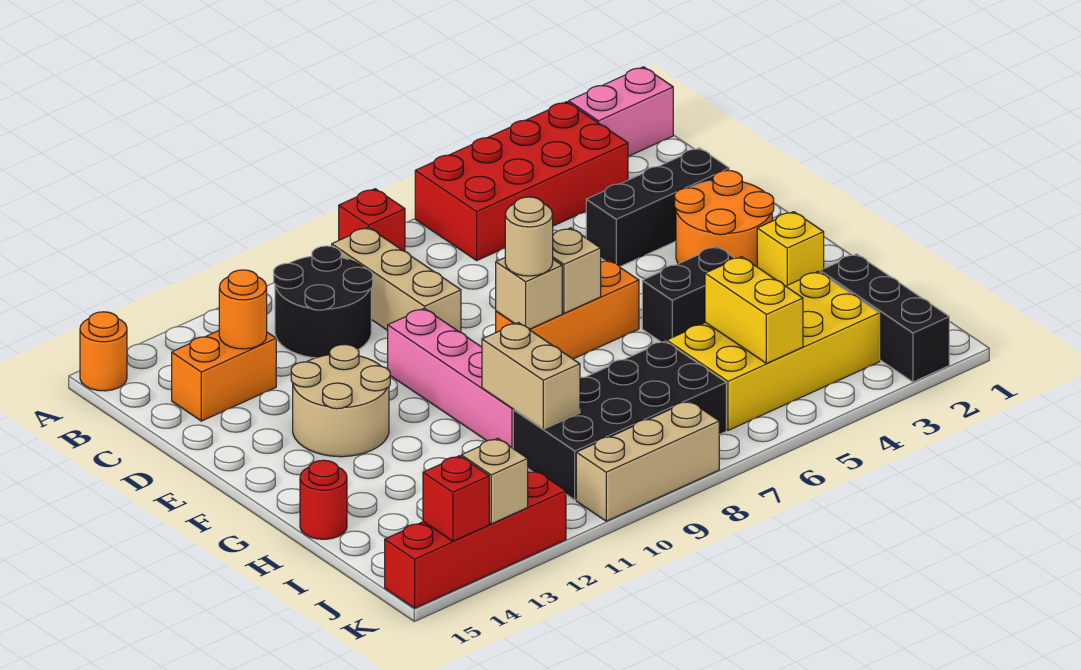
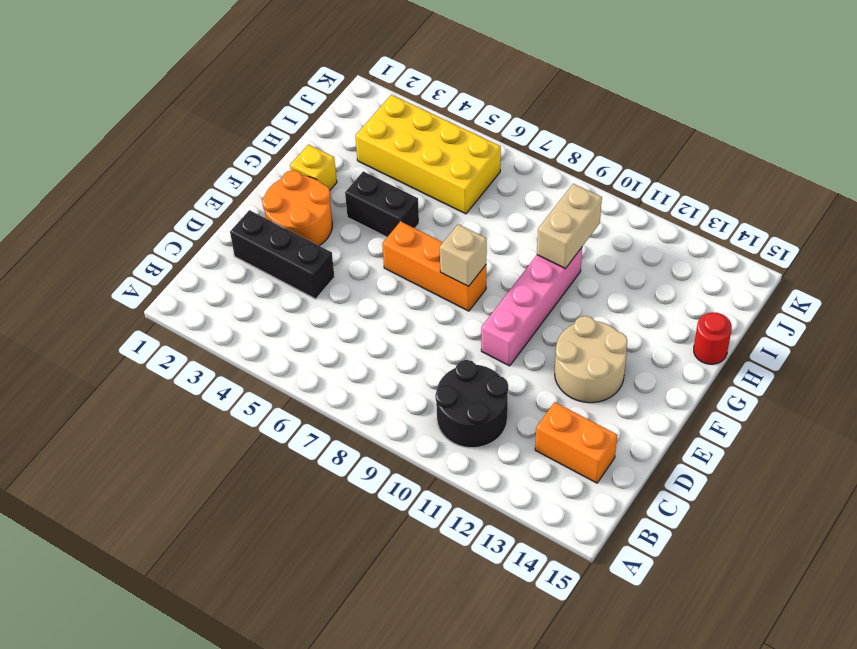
none -> pink brick A1:A2 level 1
none -> red brick A3:B6 level 1
none -> red brick A8 level 1

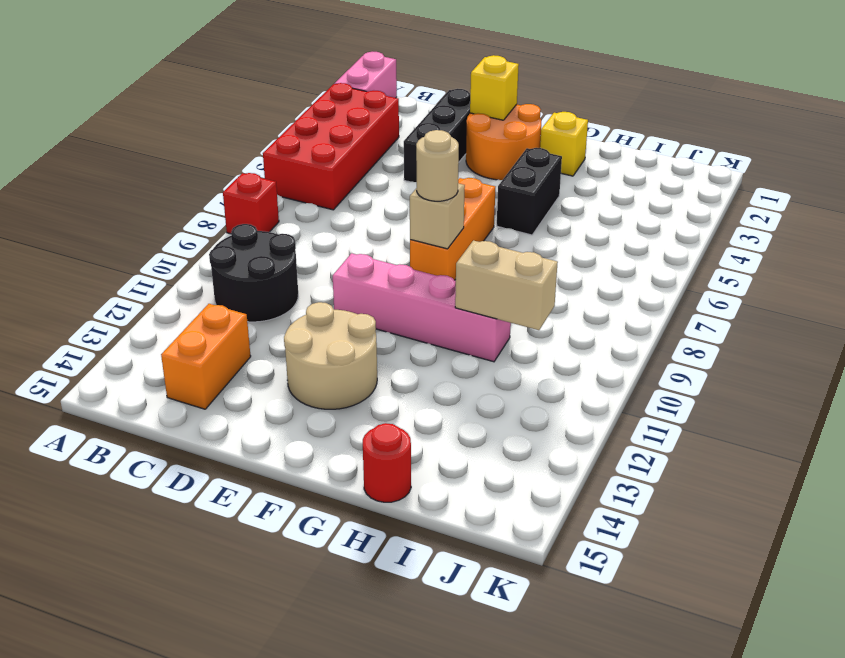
yellow brick E2 level 2 -> none
none -> orange round brick A15 level 1
none -> tan brick B9:D9 level 1
none -> black brick I2:K2 level 1

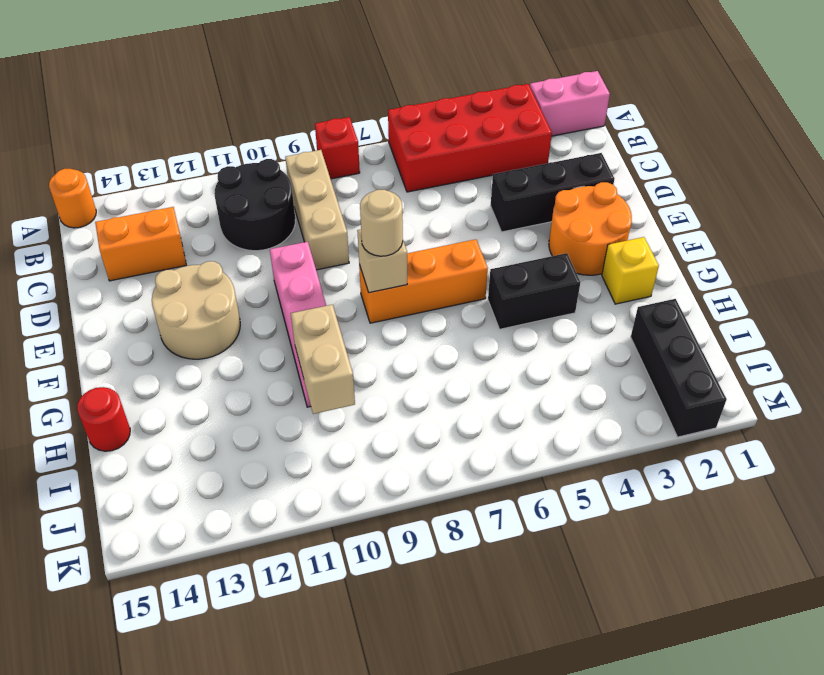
none -> yellow brick I3:J6 level 1
none -> black brick I7:J10 level 1
none -> tan brick K8:K10 level 1

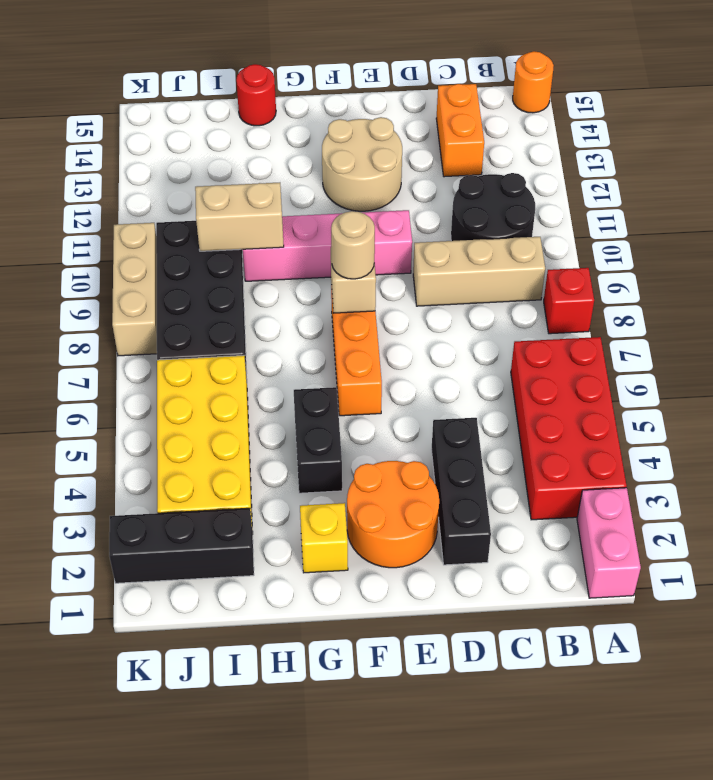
none -> red brick K12:K15 level 1
none -> orange round brick C13 level 2
none -> tan brick F7 level 2

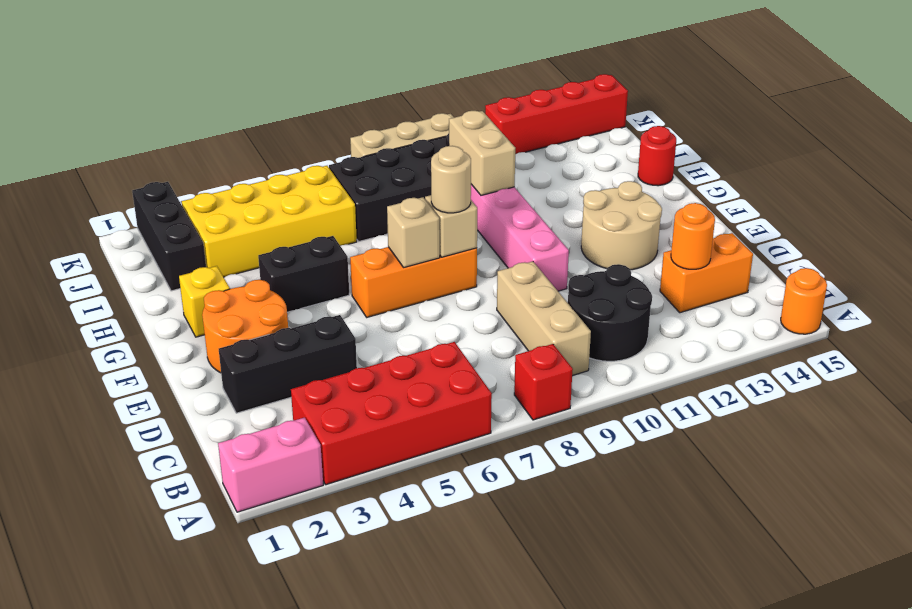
none -> yellow brick I5:J5 level 2
none -> tan brick K13 level 2
none -> red brick K14 level 2

